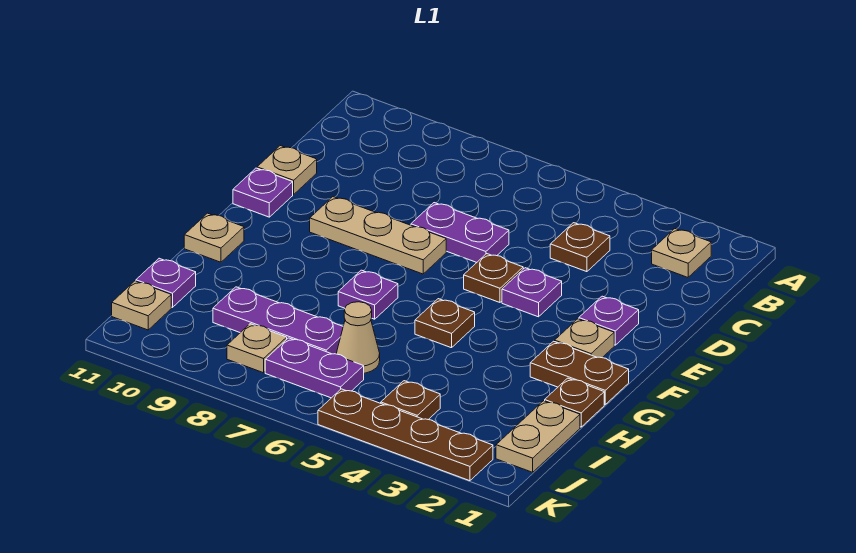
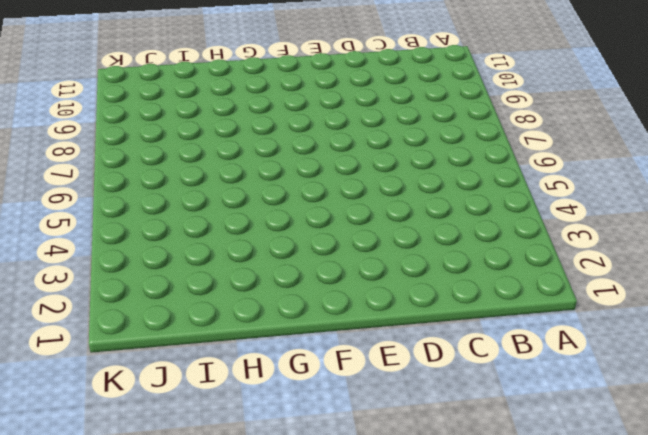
none -> tan plate B2 level 1
none -> brown plate C4 level 1
none -> purple plate D6:D7 level 1

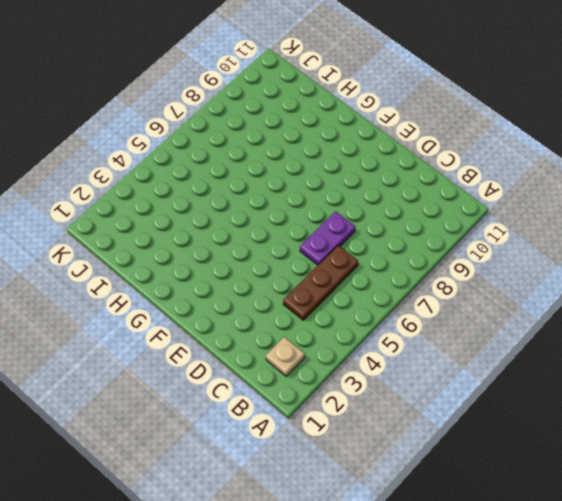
brown plate C4:C6 level 1 -> brown plate C4 level 1
none -> tan plate D11 level 1
none -> purple plate E2 level 1
none -> purple plate E4 level 1

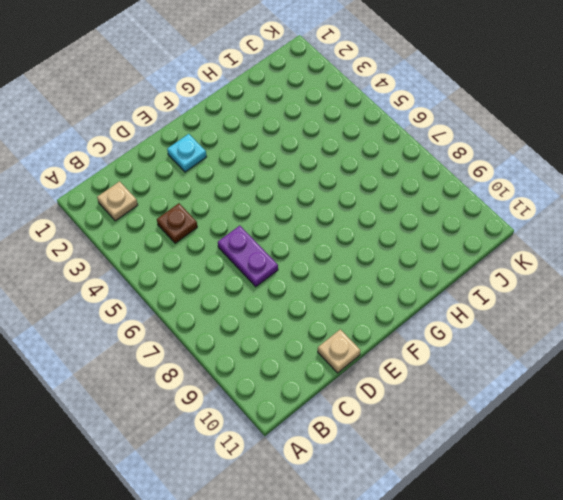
cyan plate E2 level 1 -> purple plate E2 level 1
none -> purple plate E4 level 1
none -> brown plate E5 level 1
none -> tan plate E7:E9 level 1

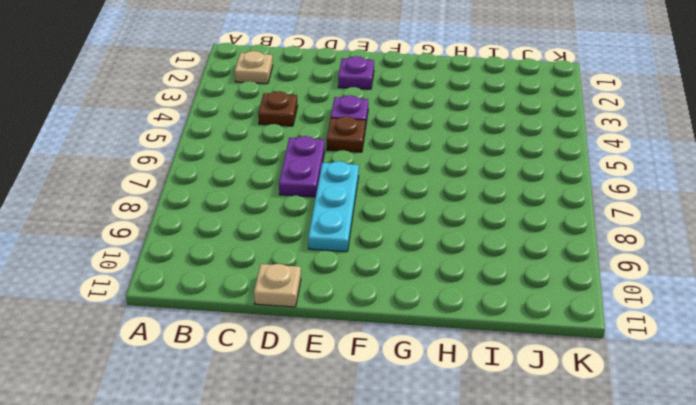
cyan plate E7:E9 level 1 -> tan plate E7:E9 level 1
none -> purple plate E11 level 1
none -> tan plate F2 level 1
none -> brown plate G1:G2 level 1

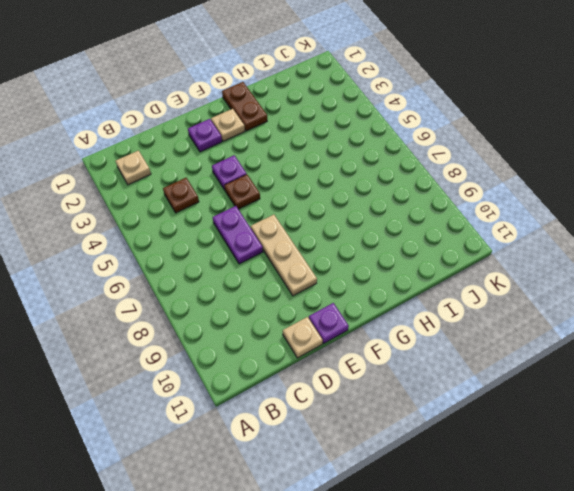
none -> brown plate G5 level 1
none -> purple plate G7 level 1
none -> tan plate G11 level 1

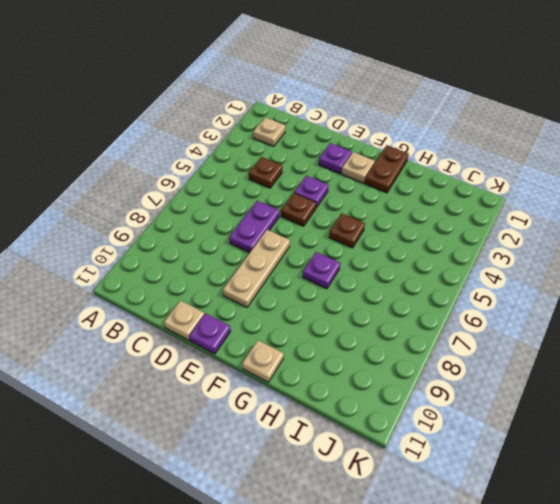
none -> brown plate H1 level 1
none -> tan plate I1:J1 level 1
none -> tan cone I6 level 1

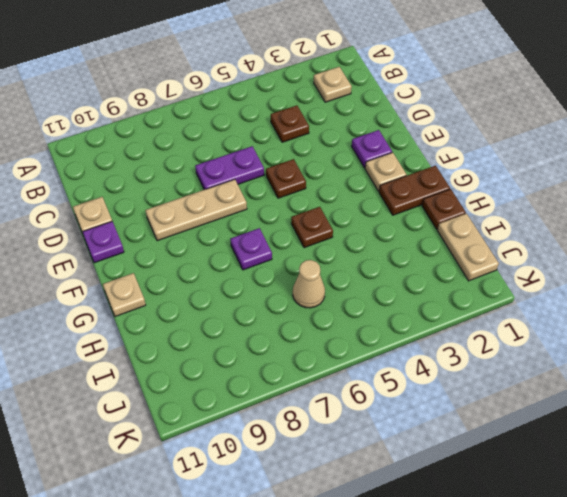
none -> purple plate E4 level 1
none -> purple plate I7:I9 level 1
none -> purple plate I11 level 1

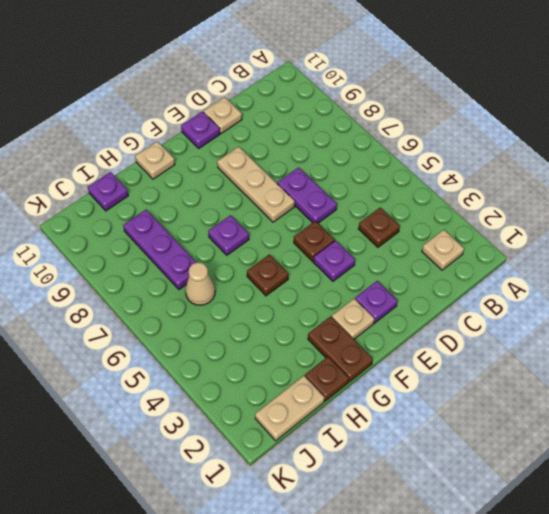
none -> brown plate J4 level 1
none -> purple plate J6:J7 level 1
none -> tan plate J8 level 1

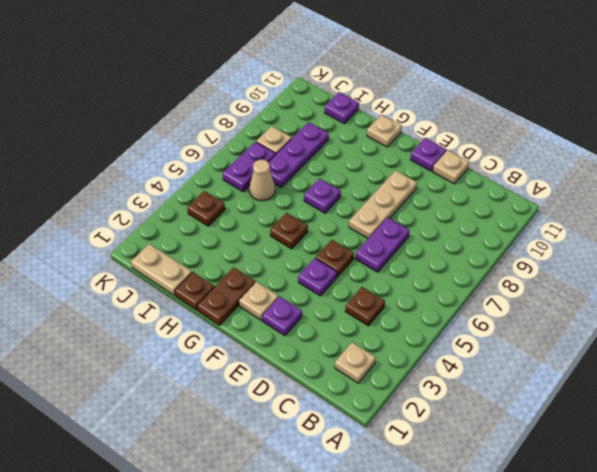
none -> tan plate J11 level 1
none -> brown plate K2:K5 level 1

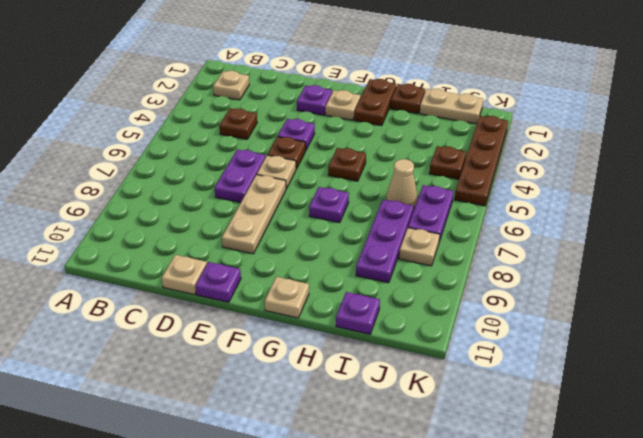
tan plate E6 level 1 -> tan plate J11 level 1

